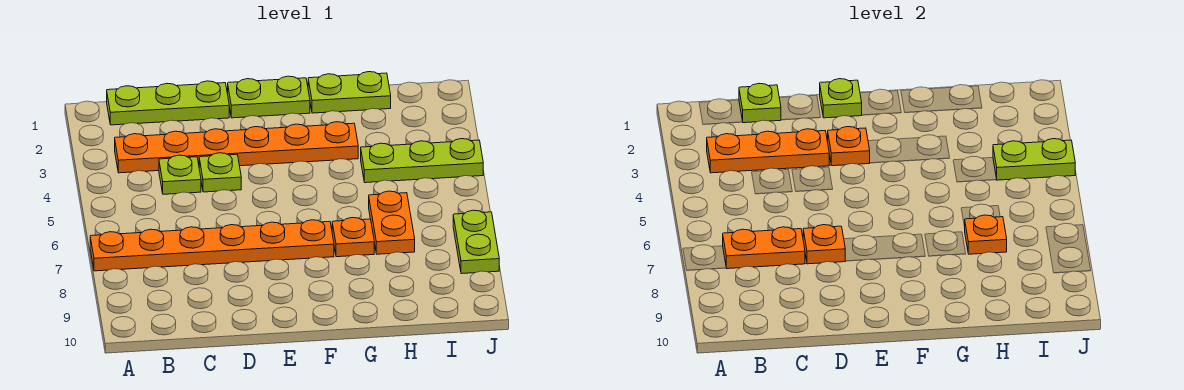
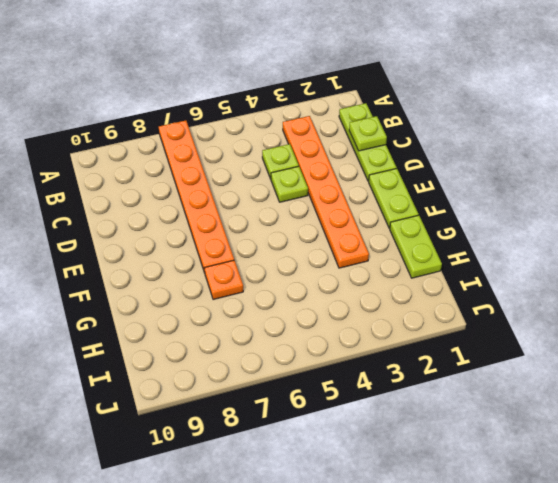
none -> lime plate H4:J4 level 1
none -> orange plate H6:H7 level 1
none -> lime plate J7:J8 level 1

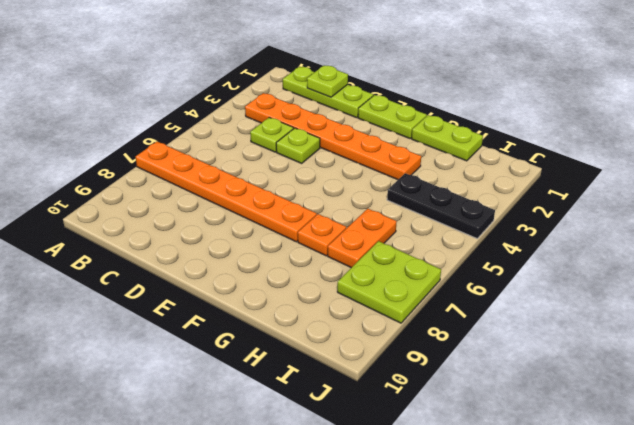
black plate H4:J4 level 1 -> lime plate H4:J4 level 1
lime plate I7:J8 level 1 -> lime plate J7:J8 level 1
none -> orange plate B3:D3 level 2
none -> orange plate B7:C7 level 2
none -> orange plate D7 level 2

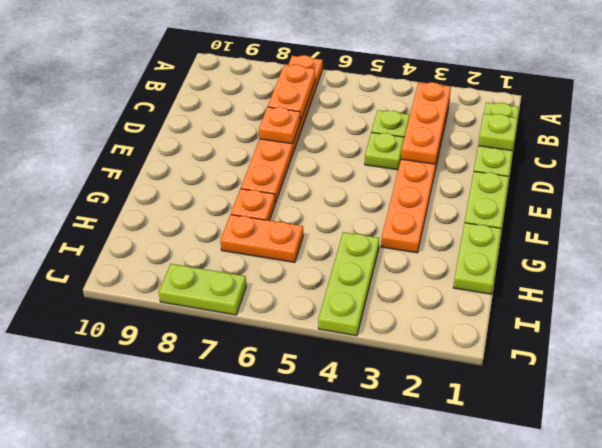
none -> lime plate E1 level 2
none -> orange plate E3 level 2
none -> orange plate H7 level 2

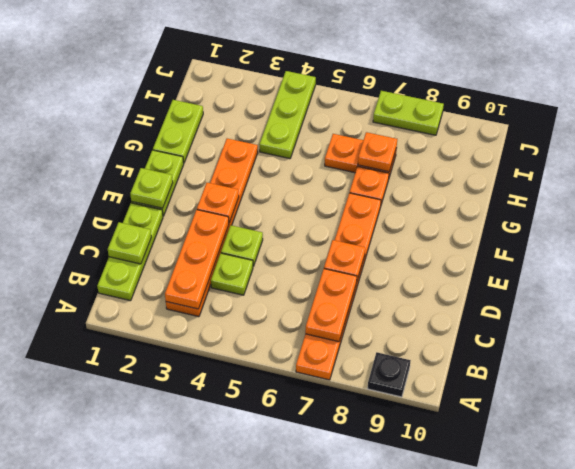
black plate A9 level 1 -> none
none -> lime plate I4:J4 level 2

